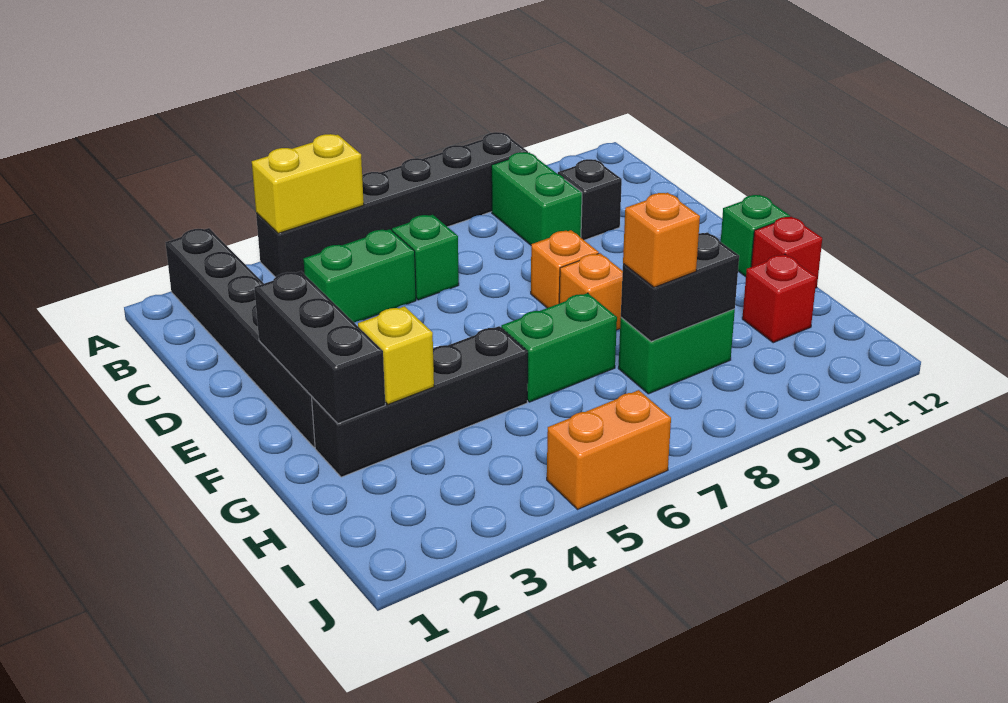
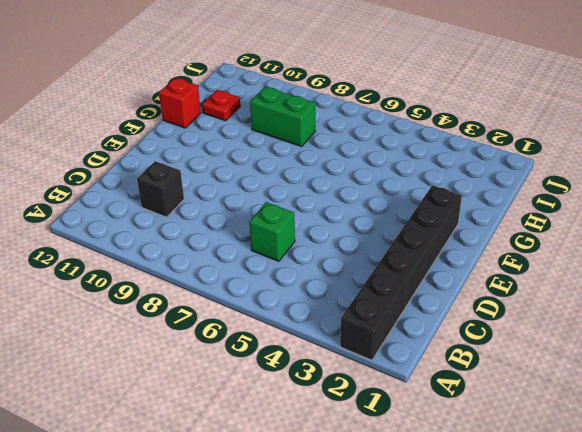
red plate H11 level 1 -> red brick H11 level 1
none -> black brick A4:A9 level 1
none -> green brick B9:C9 level 1
none -> green brick C4:C5 level 1

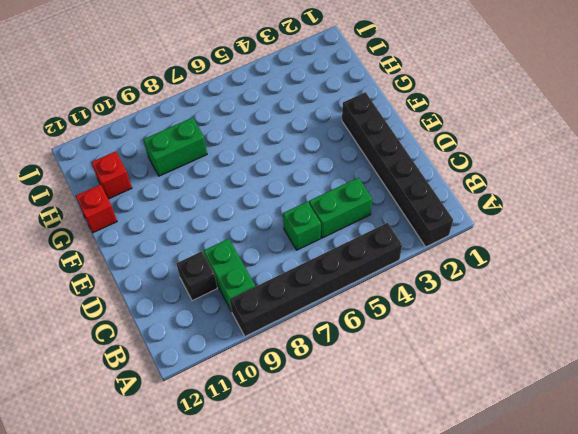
none -> orange brick E8 level 1
none -> orange brick F8 level 1
none -> green brick F12 level 1

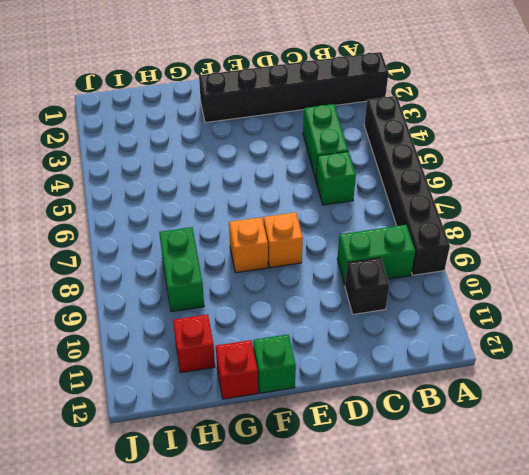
none -> black brick G2:G5 level 1
none -> green brick G6:G7 level 1
none -> orange brick J5:J6 level 1

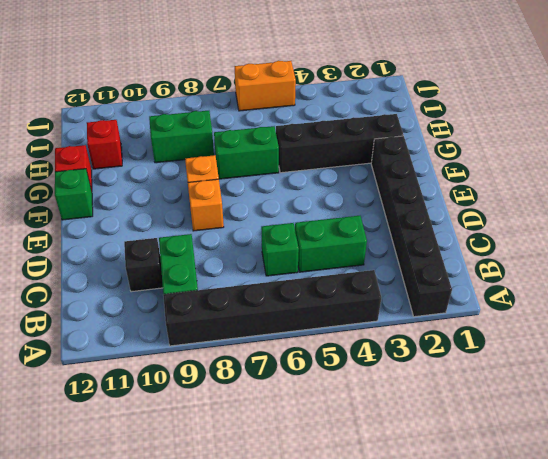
none -> yellow brick A4:A5 level 2
none -> black brick E2:G2 level 2
none -> yellow brick G3 level 2

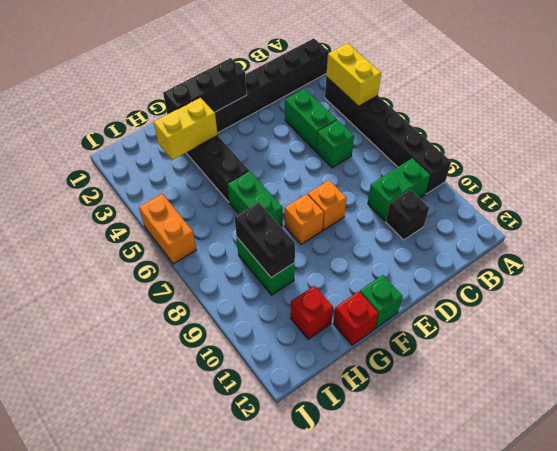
yellow brick G3:H3 level 2 -> yellow brick G3 level 2
none -> orange brick H8 level 3

